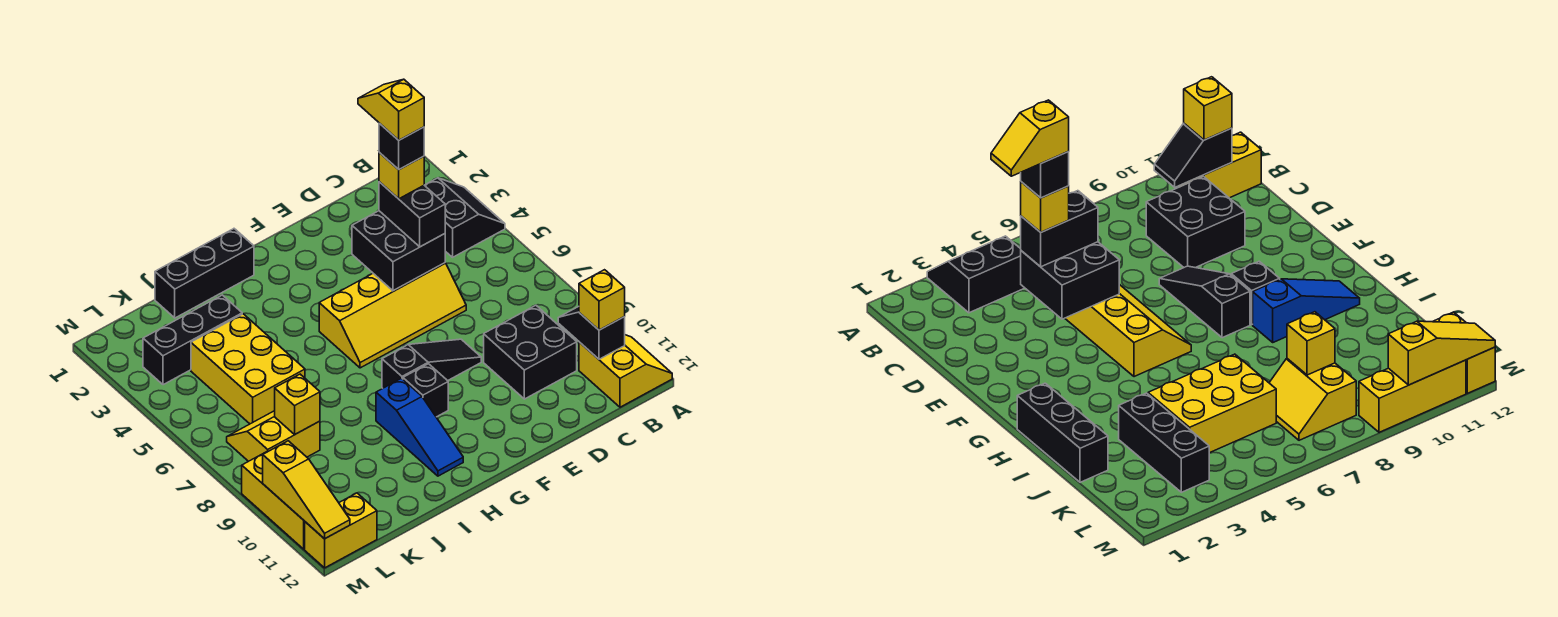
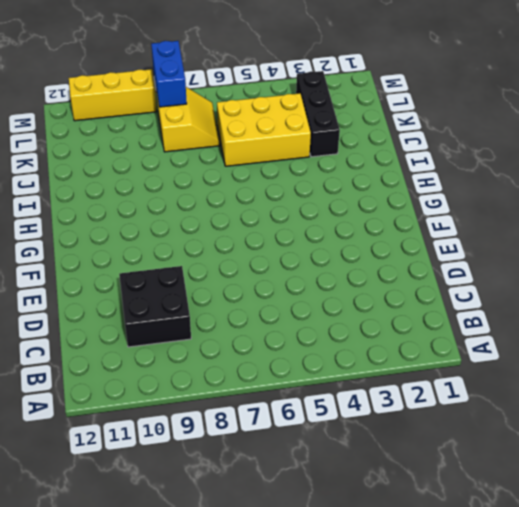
blue brick L8:M8 level 2 -> none
none -> black slope A3:B4 level 1 top B
none -> yellow slope A11:B12 level 1 top B
none -> yellow slope D5:G6 level 1 top 5

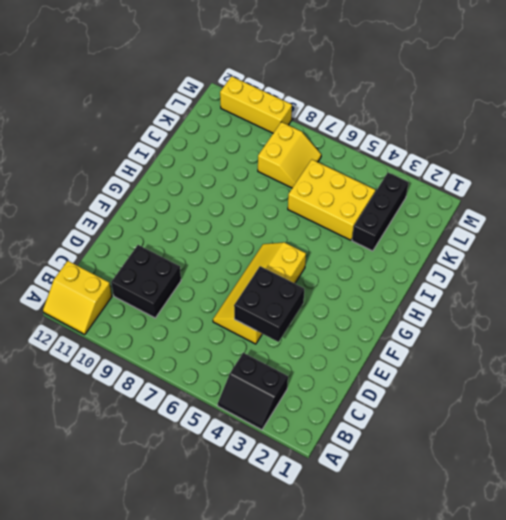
none -> black slope E8:G8 level 1 top G
none -> black brick G9 level 1
none -> black brick H1:J1 level 1

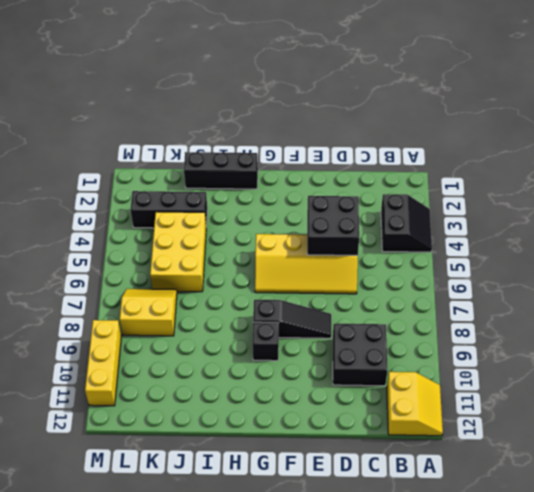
none -> blue slope H9:H11 level 1 top 9
none -> yellow brick L12:M12 level 1
none -> black slope B10:B11 level 2 top 11

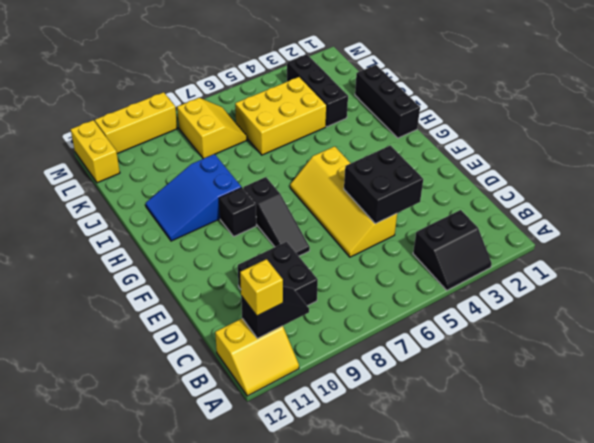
blue slope H9:I11 level 1 top 9 -> blue slope H9:H11 level 1 top 9
none -> yellow brick K8 level 2
none -> yellow slope M10:M12 level 2 top 10
none -> black brick D4:D5 level 3

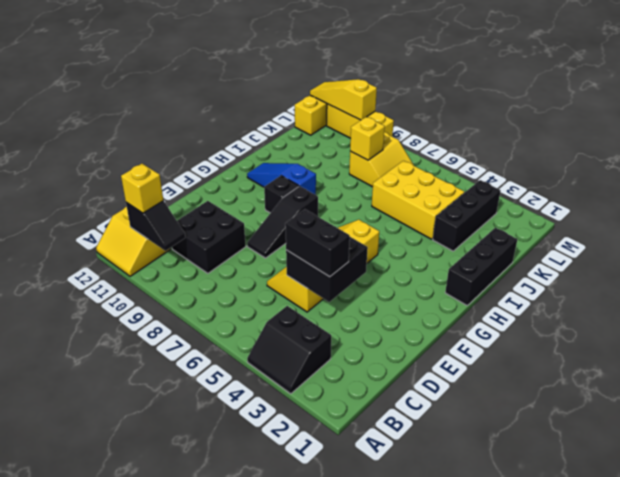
none -> yellow brick D4 level 4
none -> black brick D4 level 5
none -> yellow slope D3:D4 level 6 top 4

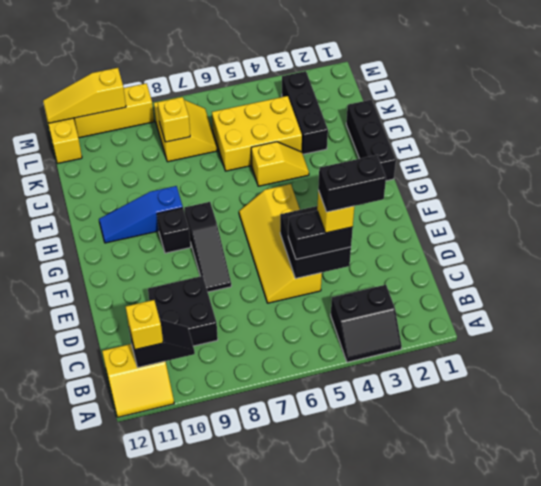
black brick D3:D4 level 5 -> black brick D4 level 5
yellow slope I4:I5 level 1 top 5 -> yellow slope D3:D4 level 6 top 4

